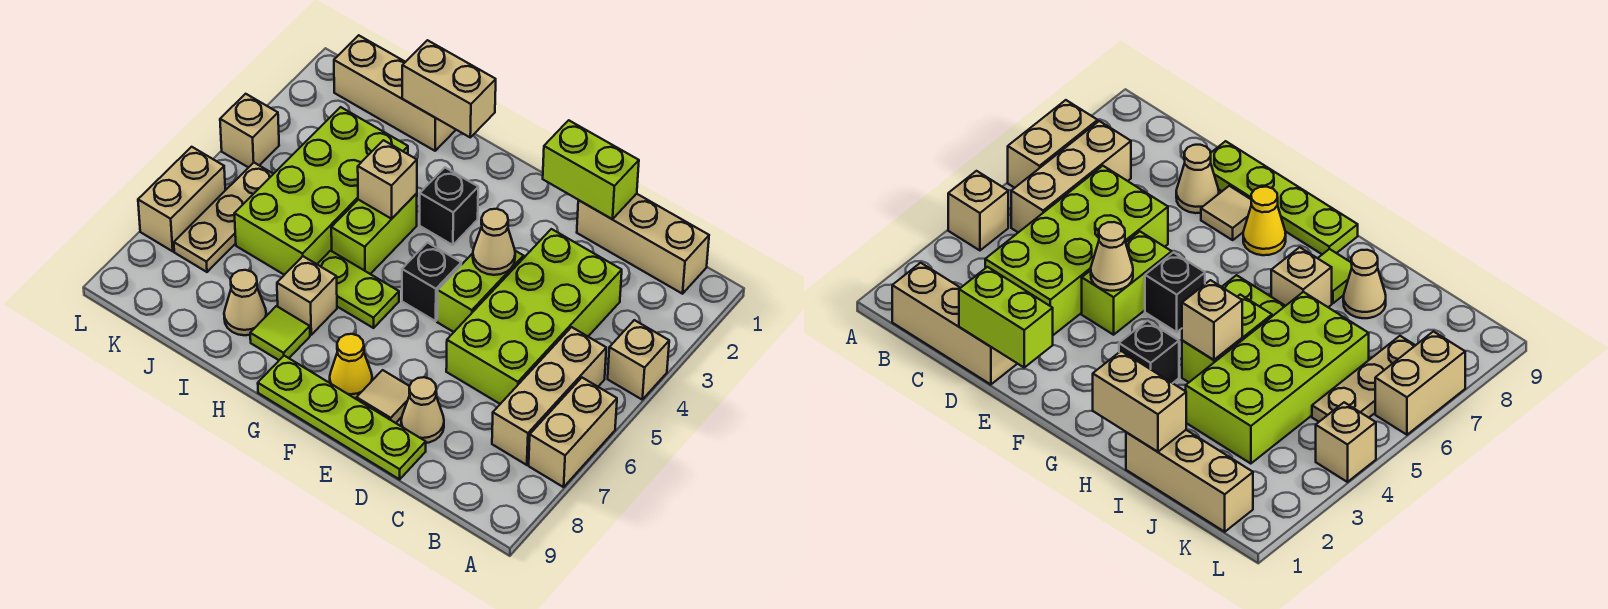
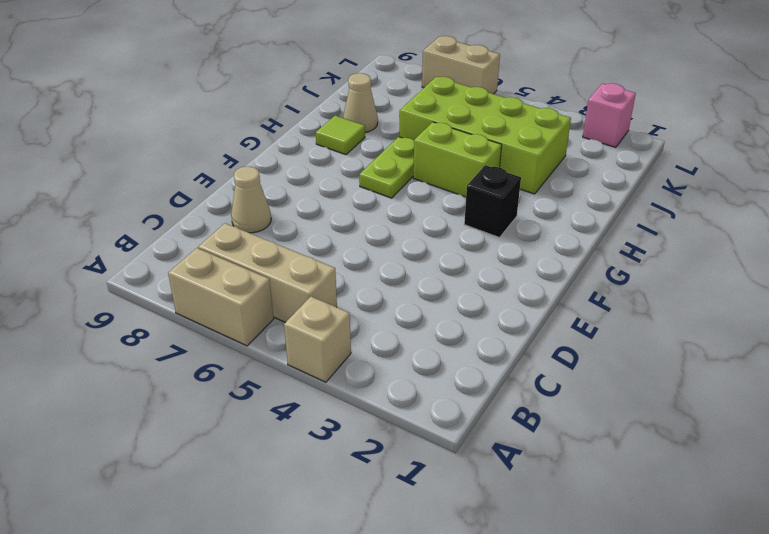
pink brick L2 level 1 -> none
none -> tan brick B1:D1 level 1
none -> lime brick C3:D6 level 1
none -> lime plate D9:G9 level 1

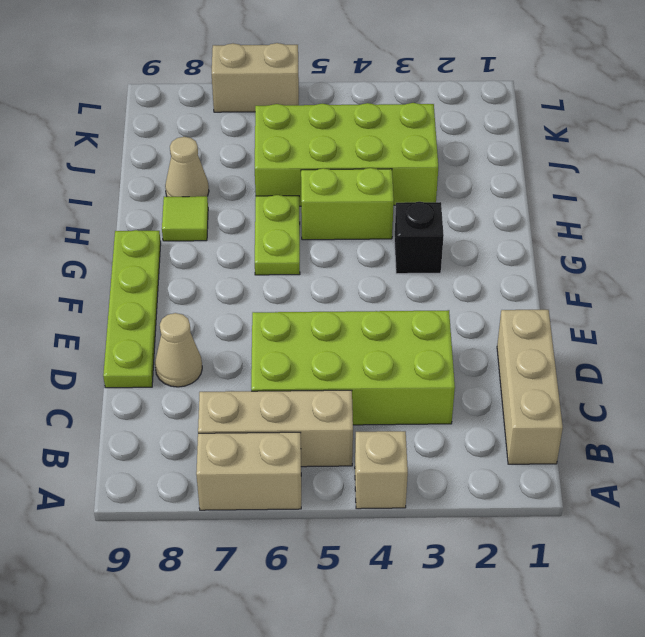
none -> lime brick E4:E5 level 1
none -> tan tile E8 level 1
none -> black brick F5 level 1

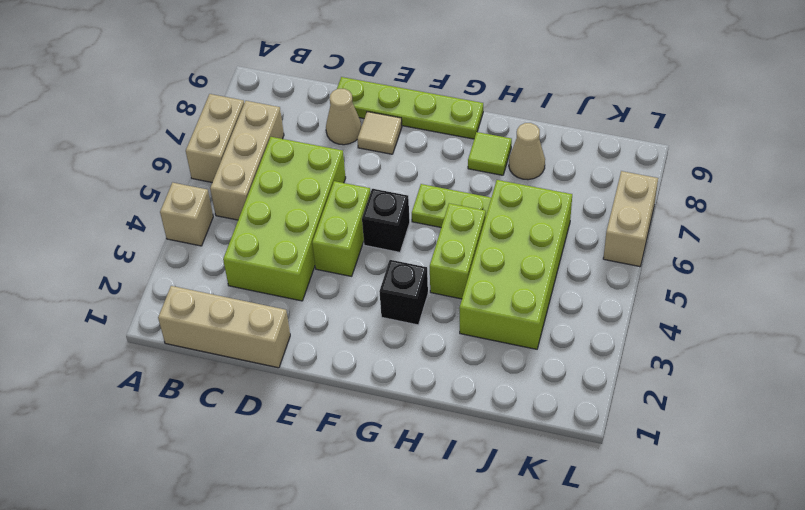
none -> yellow cone F8 level 1
none -> tan brick H7 level 1
none -> tan brick I1:K1 level 1

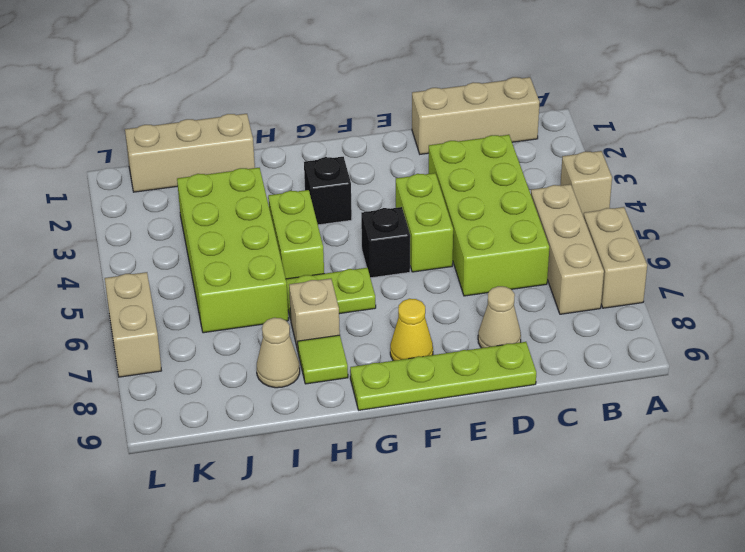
none -> tan tile E8 level 1
none -> tan plate K5:K7 level 1
none -> tan brick L4 level 1

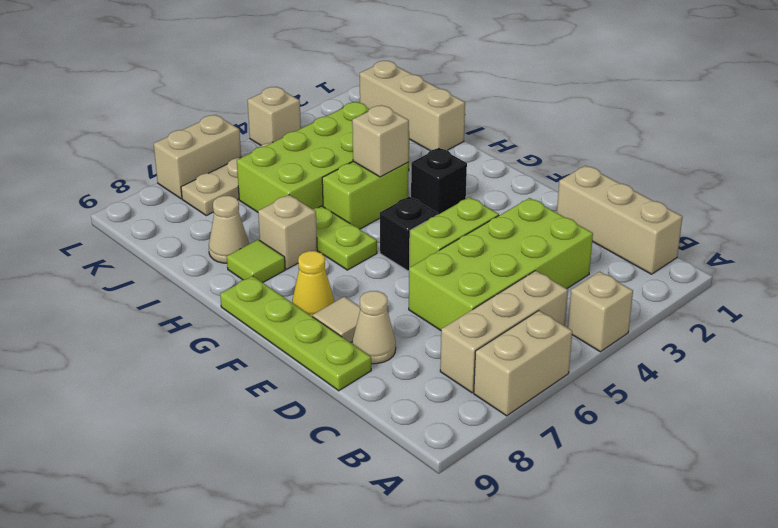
none -> lime brick D1:E1 level 2
none -> tan cone E4 level 2
none -> tan brick H1:I1 level 2

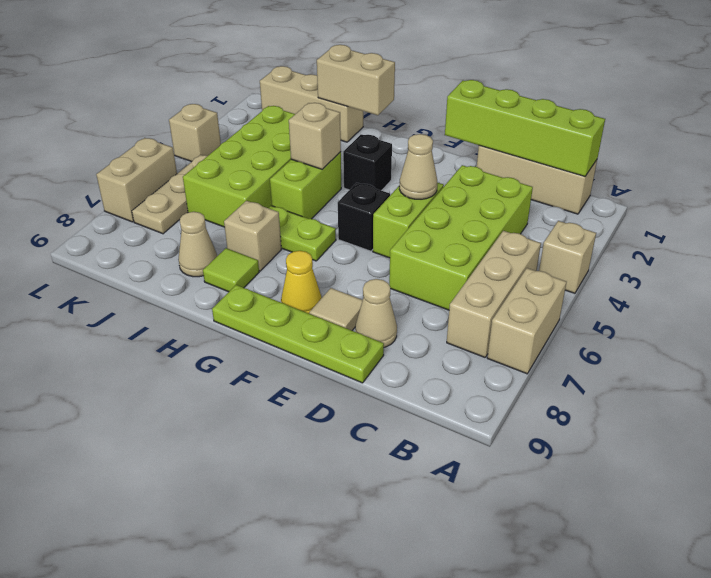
lime brick B1:E1 level 2 -> lime brick D1:E1 level 2

